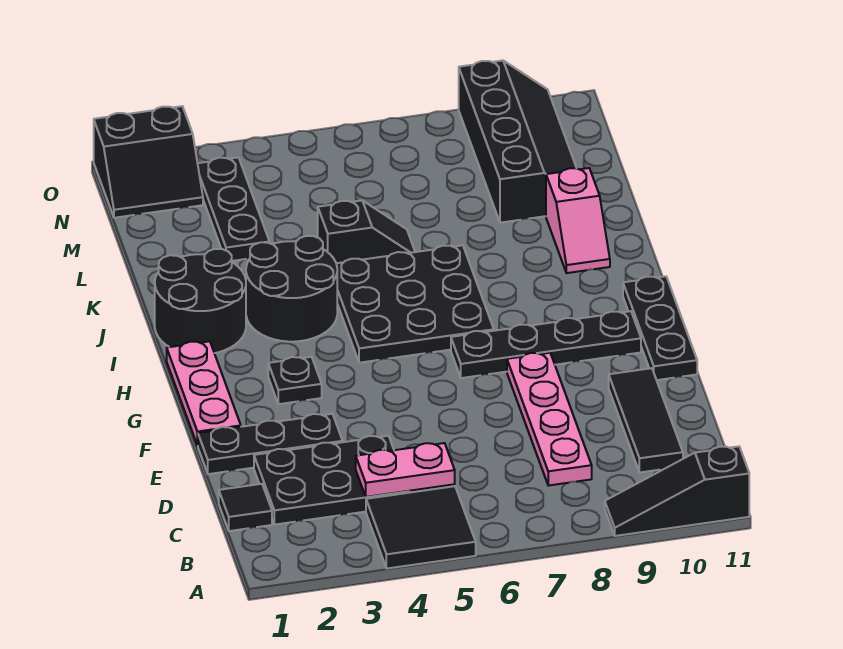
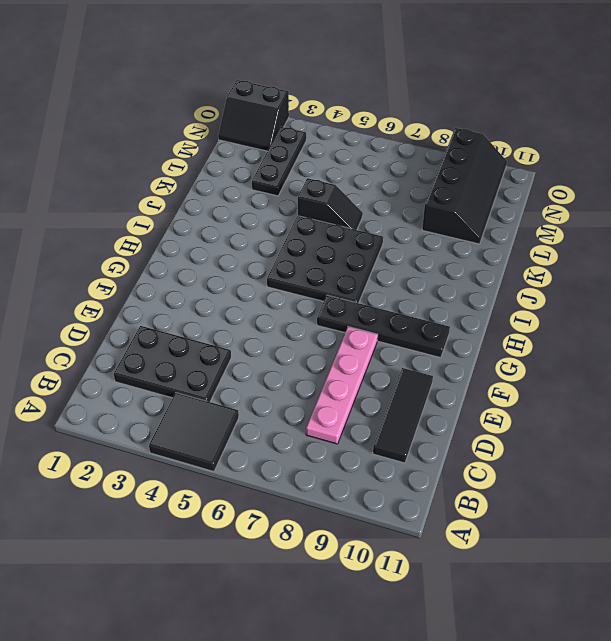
none -> black slope A9:A11 level 1 top 11
none -> black tile C1 level 1
none -> black plate E1:E3 level 1

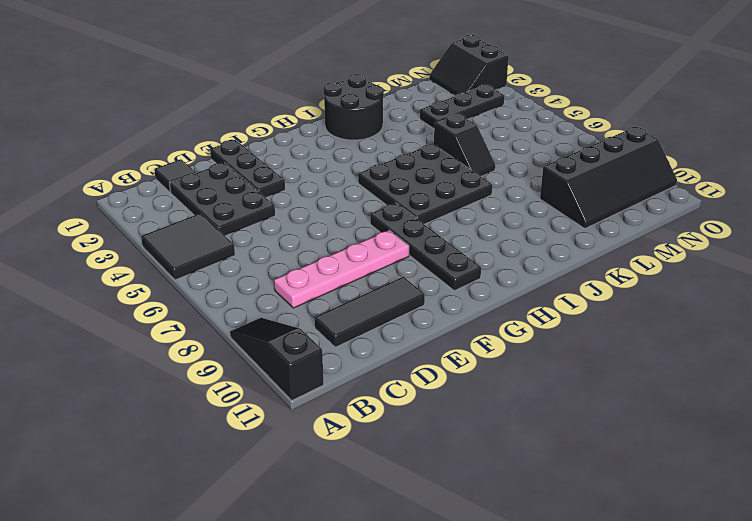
none -> pink plate F1:H1 level 1
none -> black plate F11:H11 level 1
none -> black plate G3 level 1

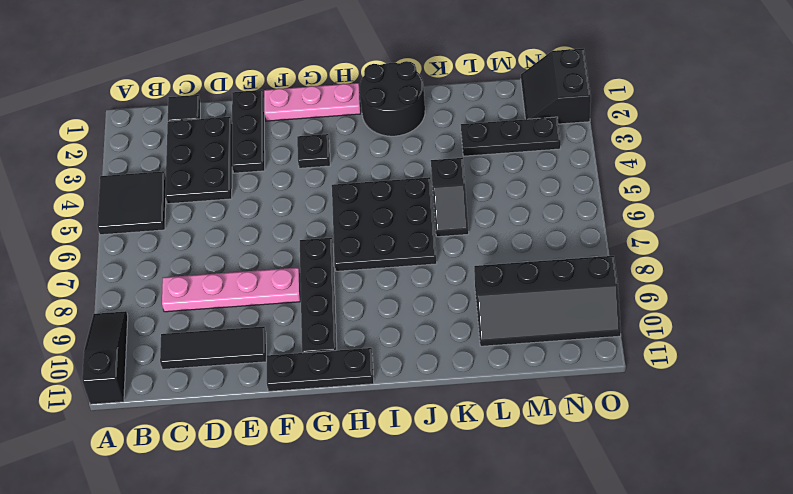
none -> black round brick I3:J4 level 1
none -> pink slope J10:K10 level 1 top K
none -> pink plate C4:C5 level 2

